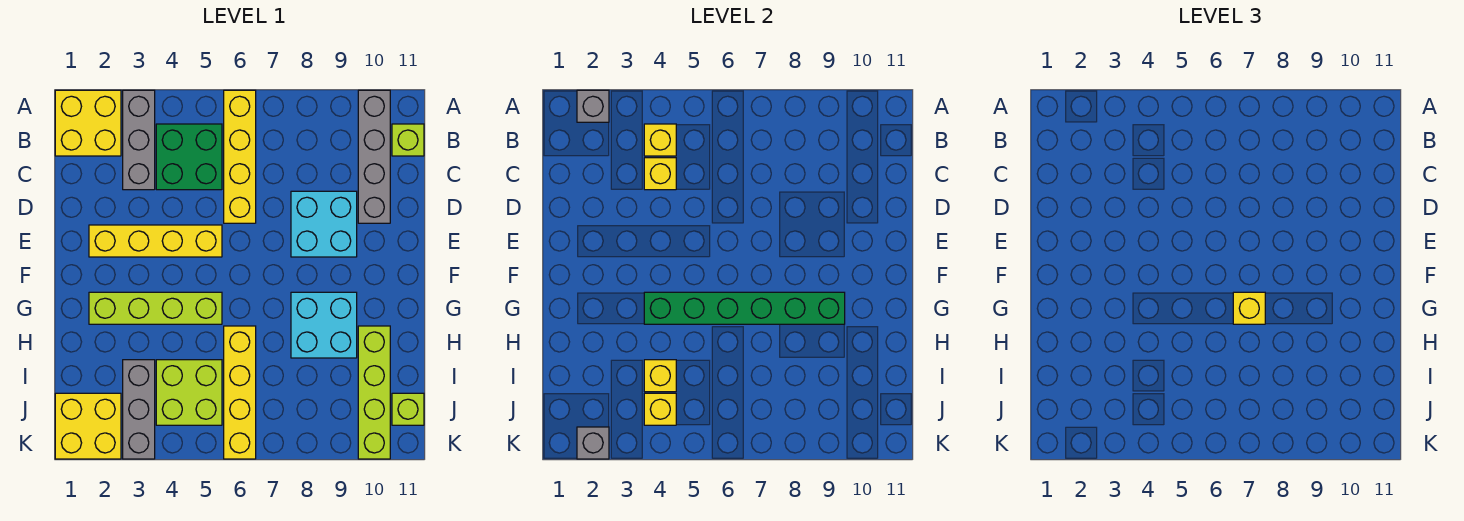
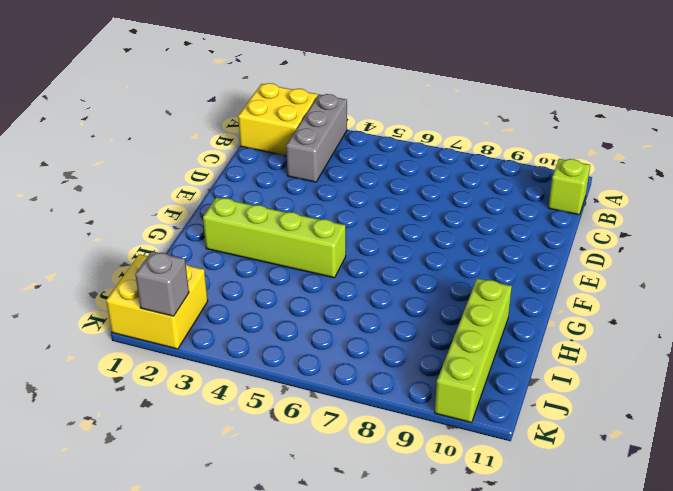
none -> yellow brick A6:D6 level 1
none -> grey brick A10:D10 level 1
none -> green brick B4:C5 level 1

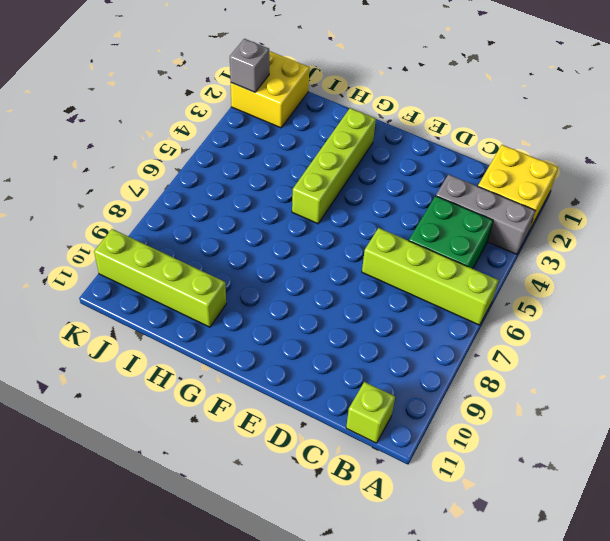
lime brick A6:D6 level 1 -> yellow brick A6:D6 level 1
none -> grey brick A10:D10 level 1
none -> cyan brick D8:E9 level 1
none -> yellow brick E2:E5 level 1

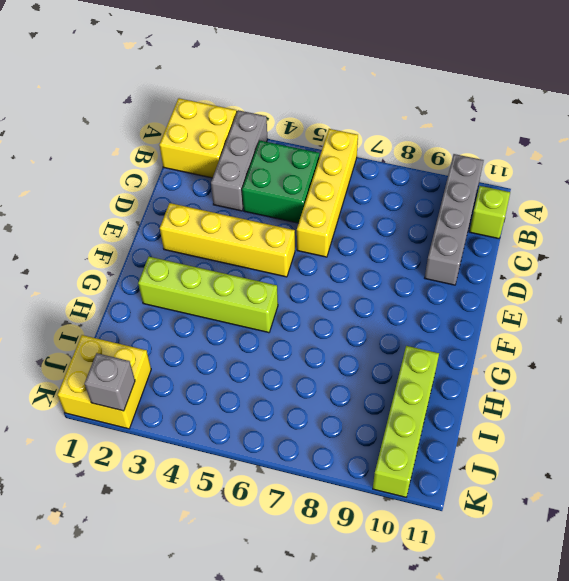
none -> cyan brick D8:E9 level 1
none -> cyan brick G8:H9 level 1
none -> yellow brick H6:K6 level 1

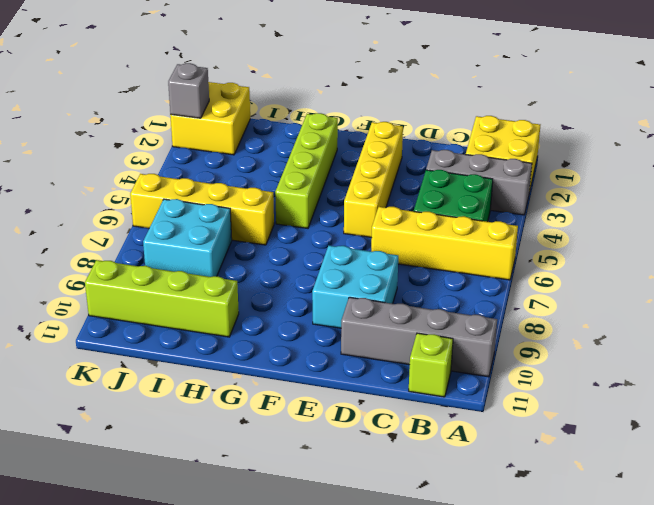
cyan brick I7:J8 level 1 -> cyan brick G8:H9 level 1
none -> grey brick I3:K3 level 1
none -> lime brick I4:J5 level 1
none -> lime brick J11 level 1

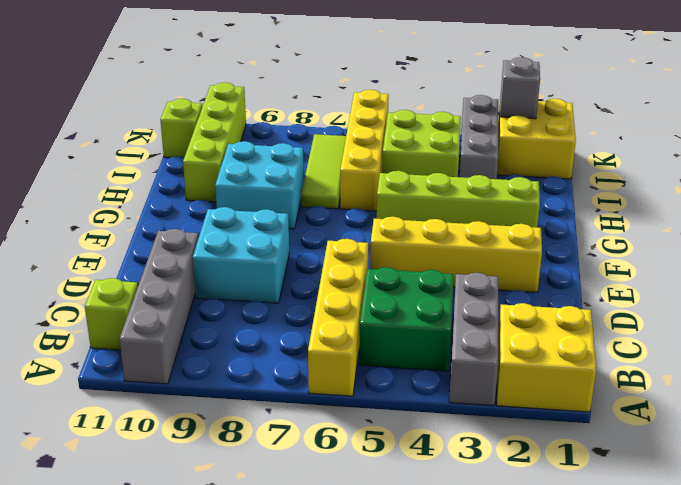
lime tile H7:J7 level 1 -> none
none -> grey brick A2 level 2
none -> yellow brick B4 level 2
none -> yellow brick C4 level 2

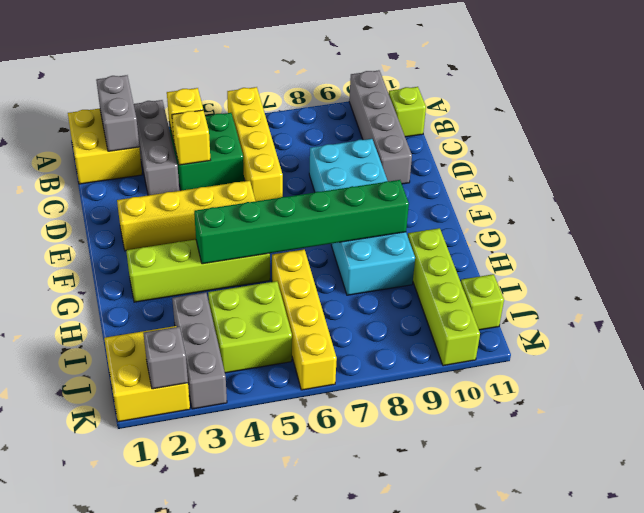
grey brick A2:B2 level 2 -> grey brick A2 level 2
none -> yellow brick I4 level 2
none -> yellow brick J4 level 2
none -> yellow brick G7 level 3

